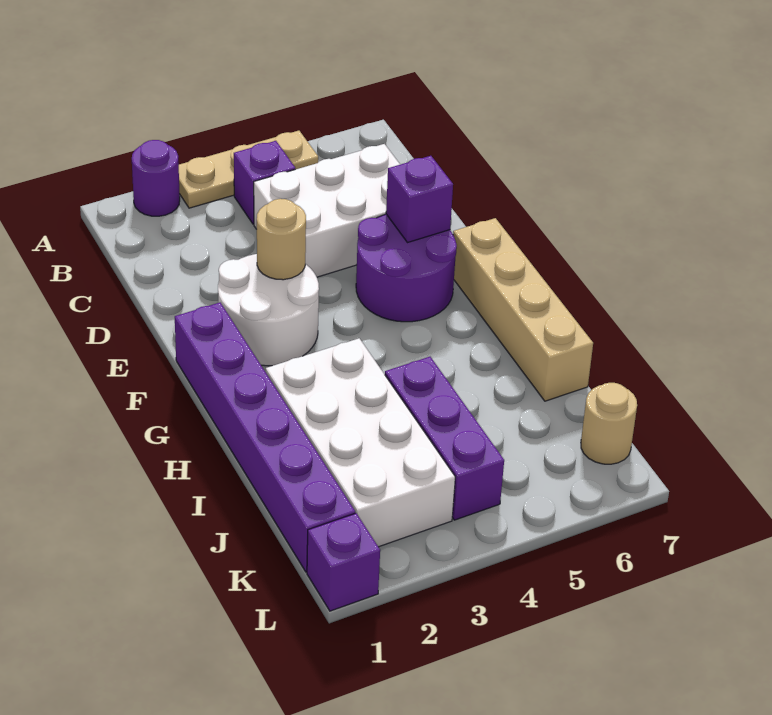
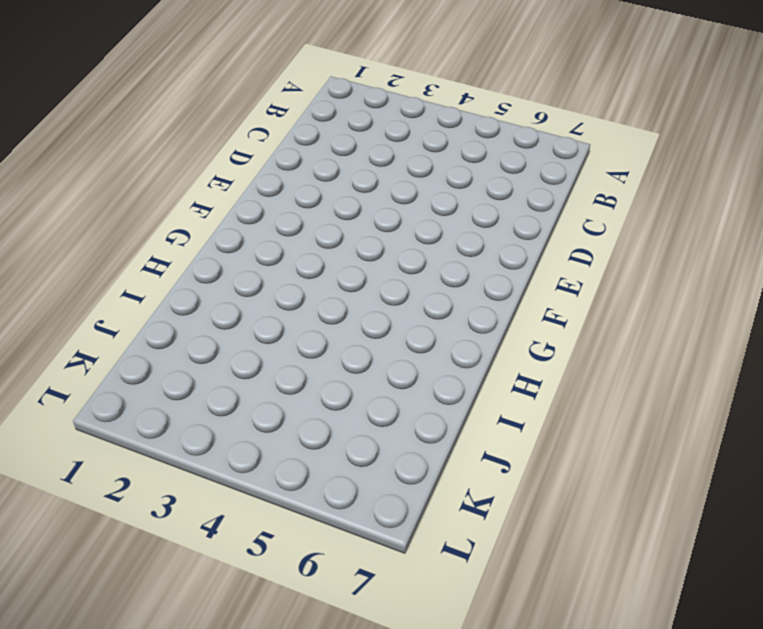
none -> purple round brick A2 level 1
none -> tan plate A3:A5 level 1
none -> purple brick B4 level 1

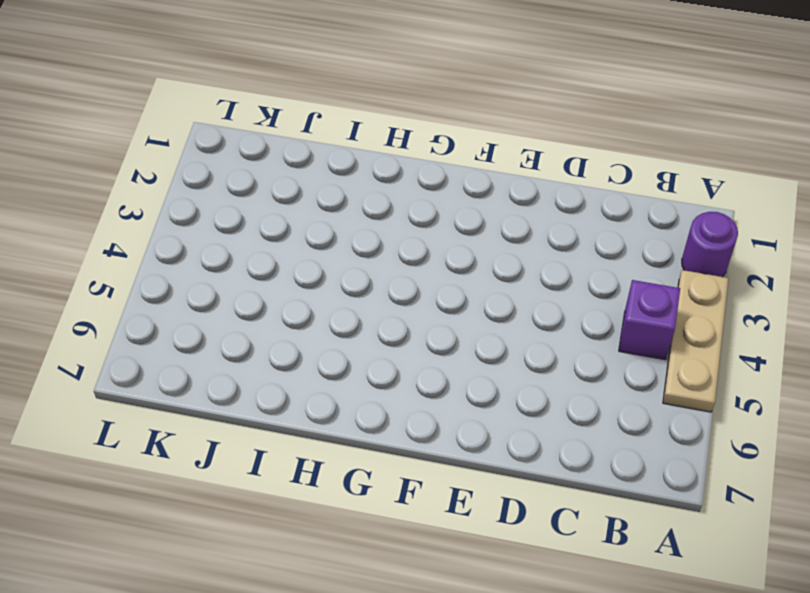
none -> white brick C4:D6 level 1
none -> white round brick E2:F3 level 1
none -> purple round brick E5:F6 level 1

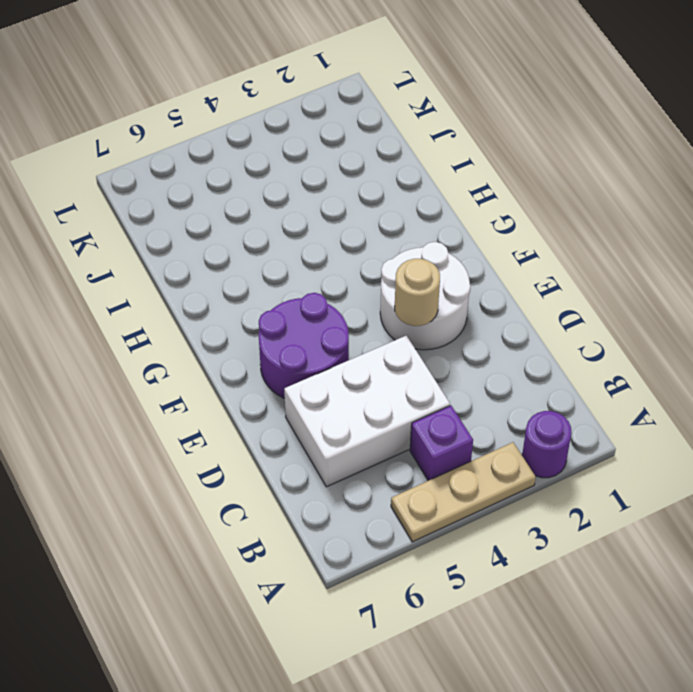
none -> purple brick F1:K1 level 1
none -> tan brick F7:I7 level 1
none -> white brick H2:K3 level 1

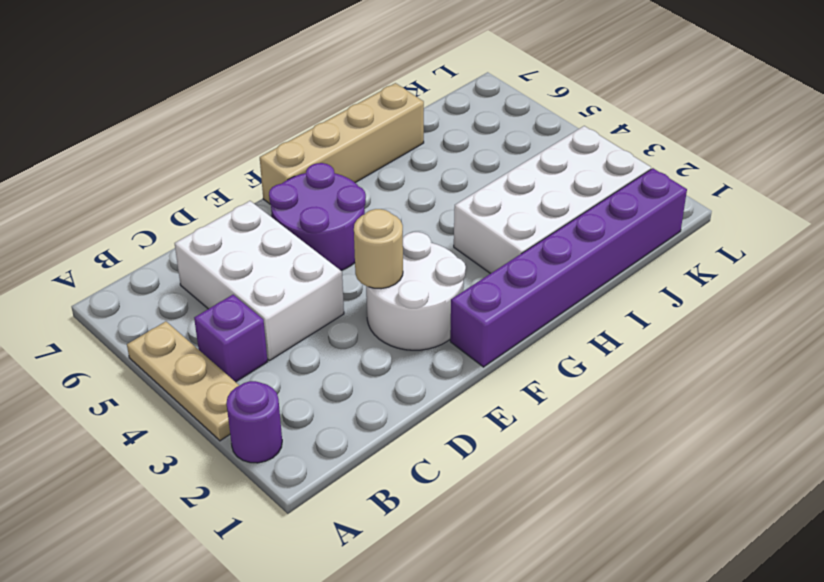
none -> purple brick I4:K4 level 1
none -> tan round brick K7 level 1
none -> purple brick L1 level 1

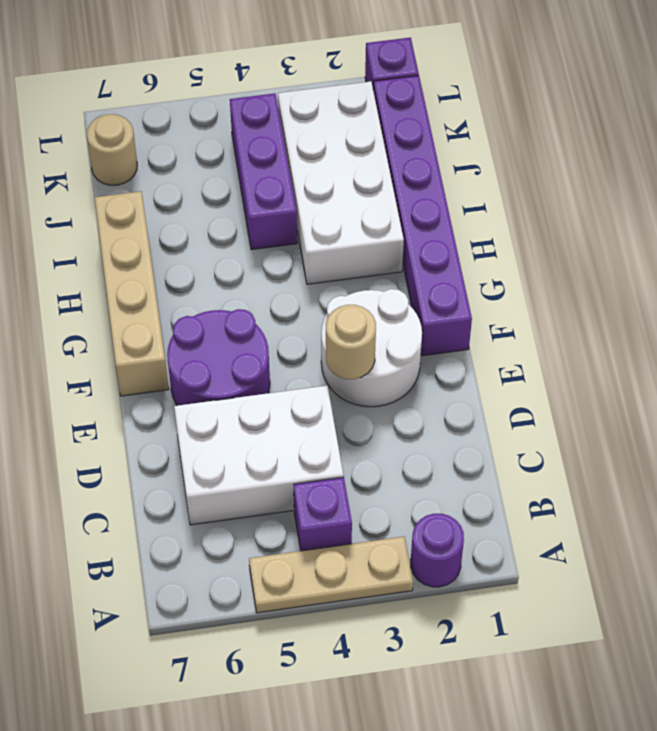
none -> purple brick E6 level 2

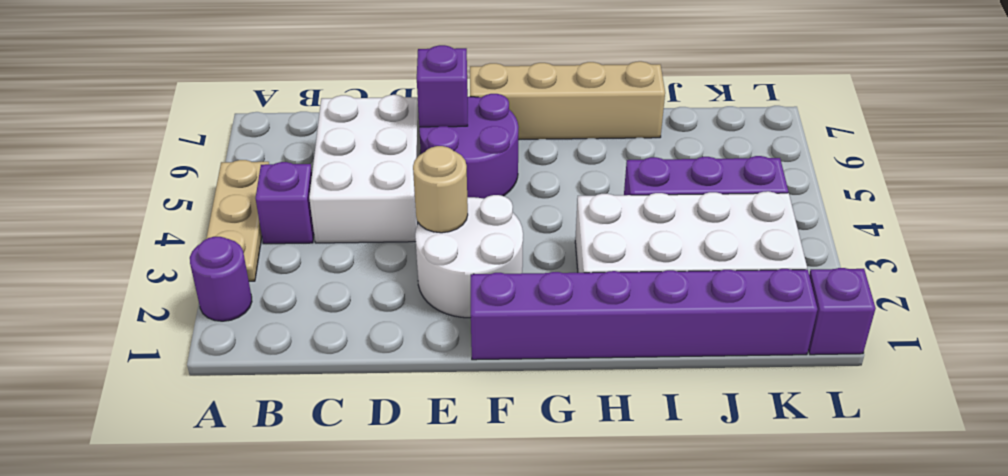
none -> tan round brick K7 level 1

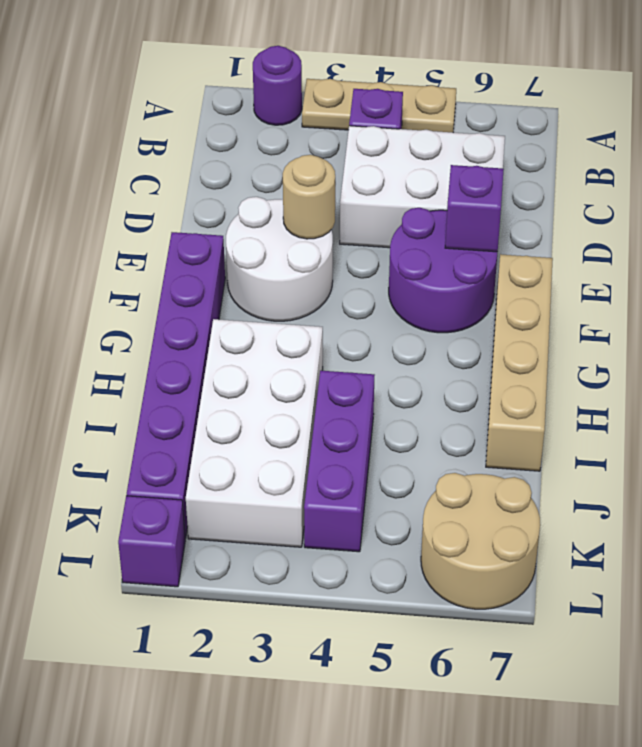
tan round brick K6:L7 level 1 -> tan round brick K7 level 1

